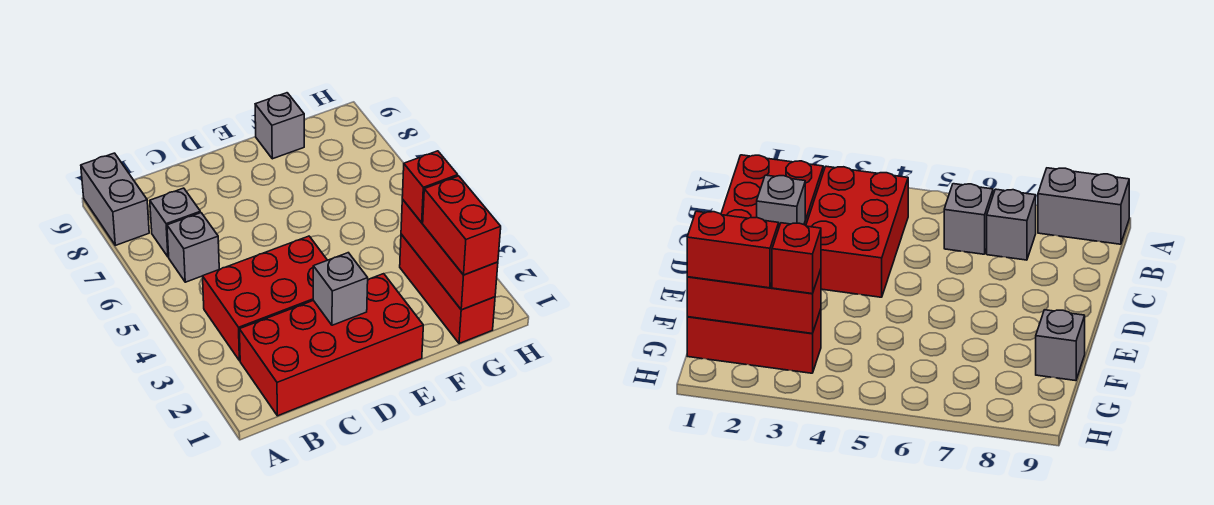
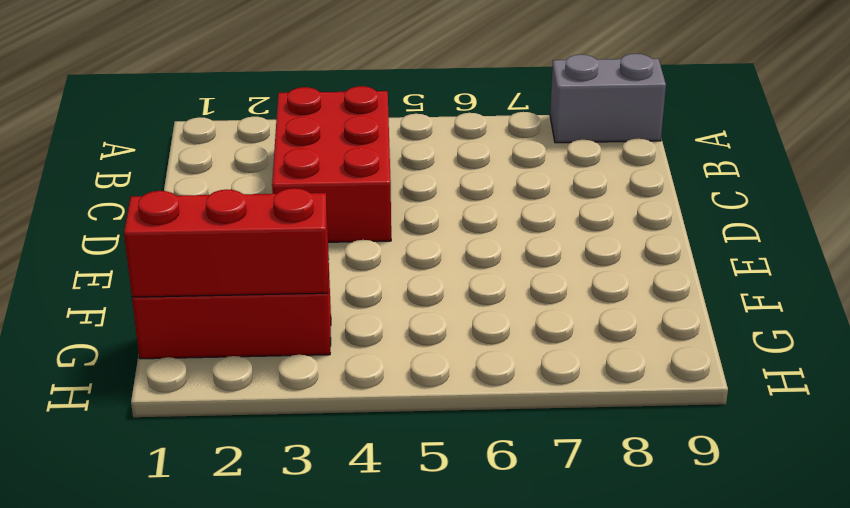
none -> red brick B1:E2 level 1
none -> grey brick B6 level 1

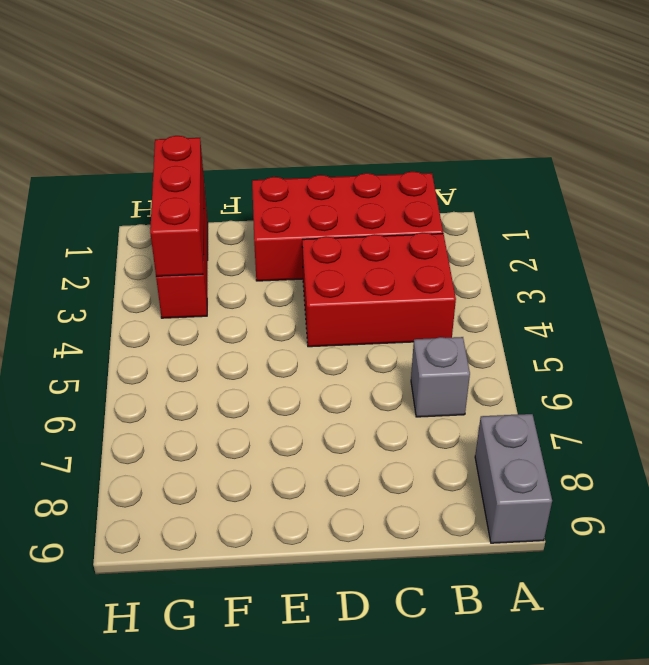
none -> grey brick B7 level 1
none -> grey brick F9 level 1

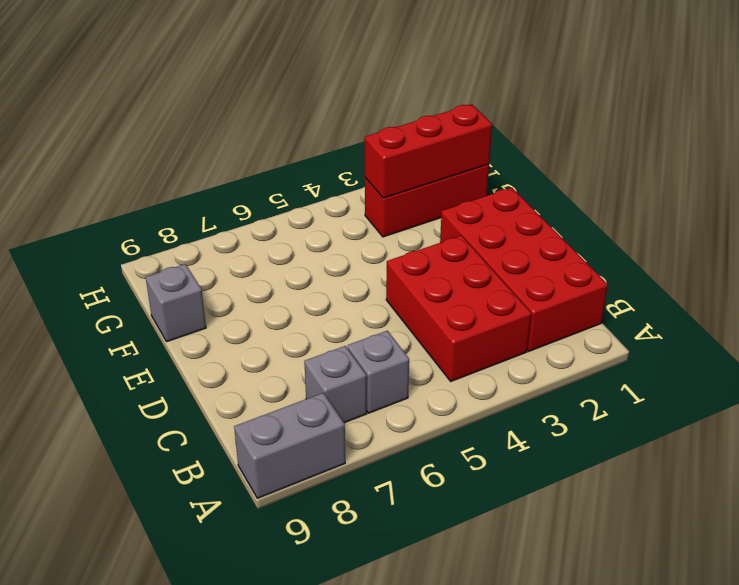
none -> grey brick D2 level 2
none -> red brick G1:G2 level 3

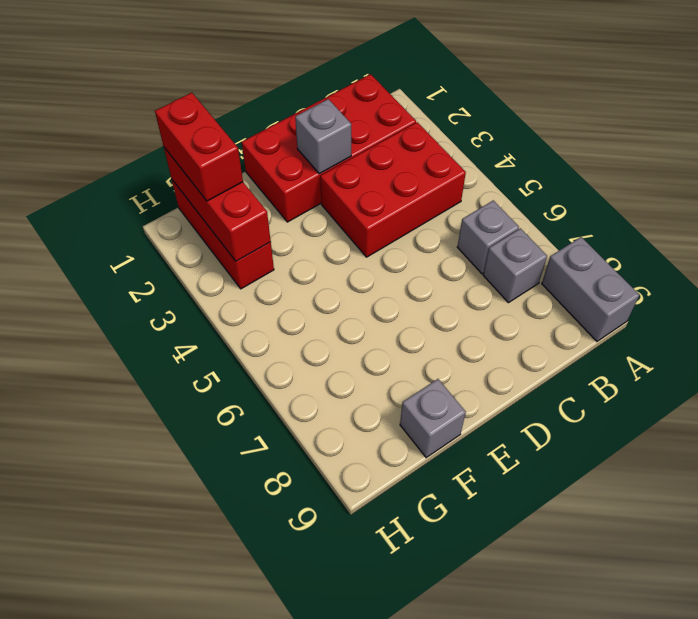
none -> red brick G3 level 3

